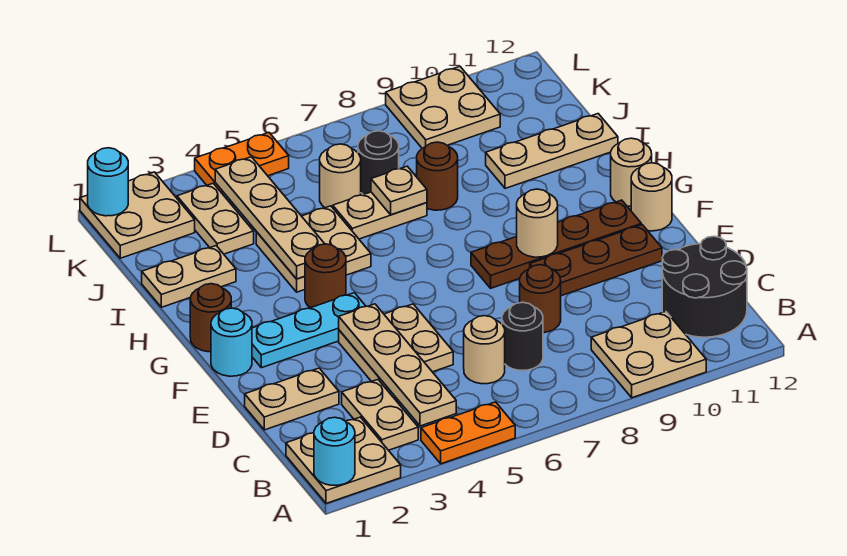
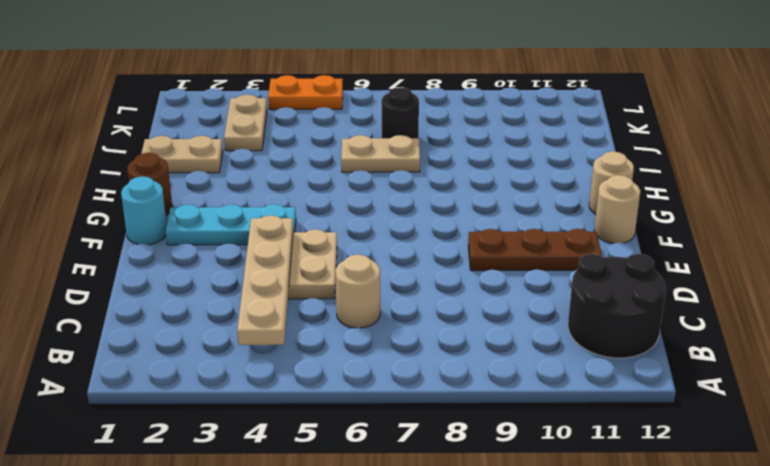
none -> tan plate A1:B2 level 1
none -> orange plate A4:A5 level 1
none -> tan plate A9:B10 level 1
none -> tan plate B3:C3 level 1

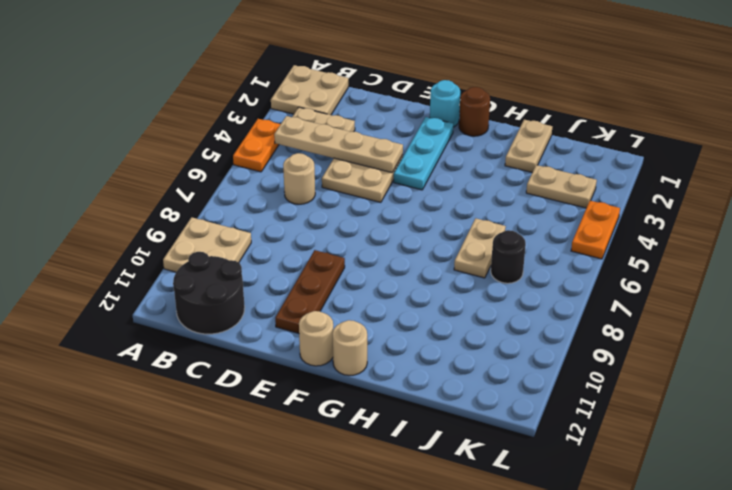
none -> black round brick C7 level 1
none -> tan plate D1:D2 level 1
none -> brown round brick D8 level 1
none -> brown plate F8:F11 level 1

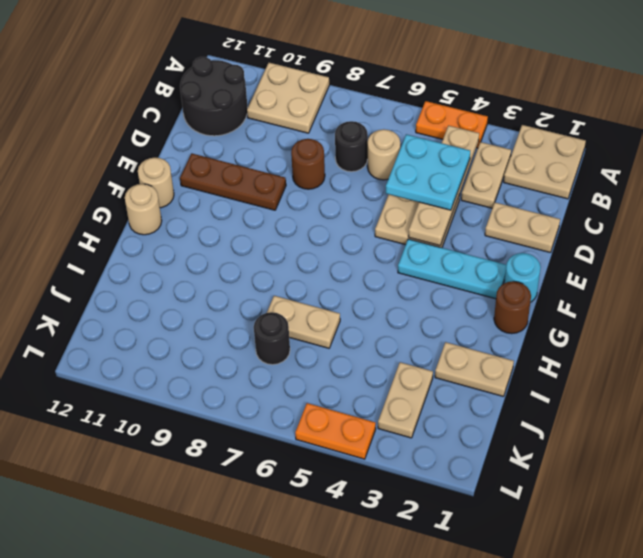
cyan plate C4:D5 level 3 -> none
none -> brown plate F8:F11 level 1
none -> brown round brick G4 level 1
none -> tan plate H4:I5 level 1
none -> brown round brick I8 level 1

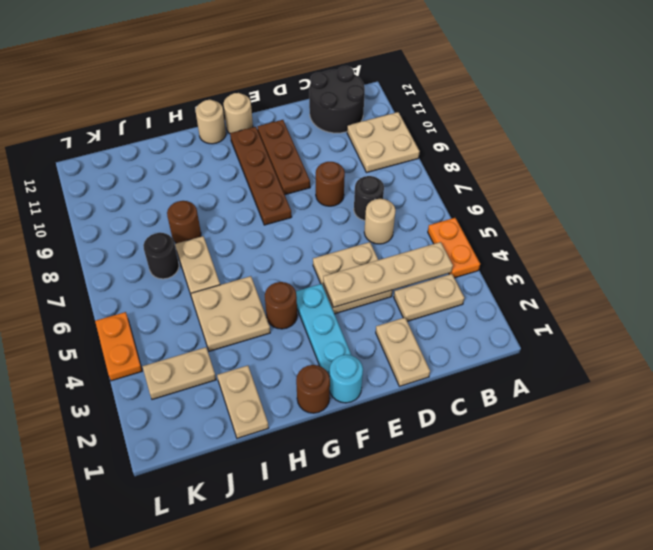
none -> tan plate A1:B2 level 1
none -> tan plate I10:I12 level 1
none -> tan round brick J6 level 1
none -> tan plate K1:L2 level 1

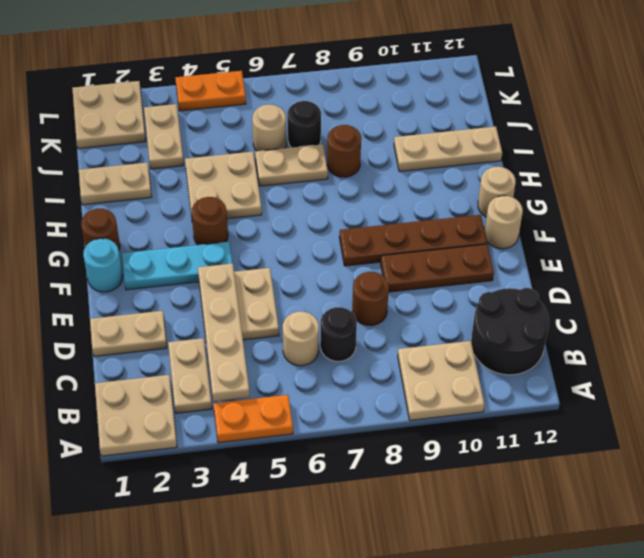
none -> tan plate K9:L10 level 1
none -> cyan round brick A1 level 2
none -> tan round brick F9 level 2
none -> tan plate H4:K4 level 2

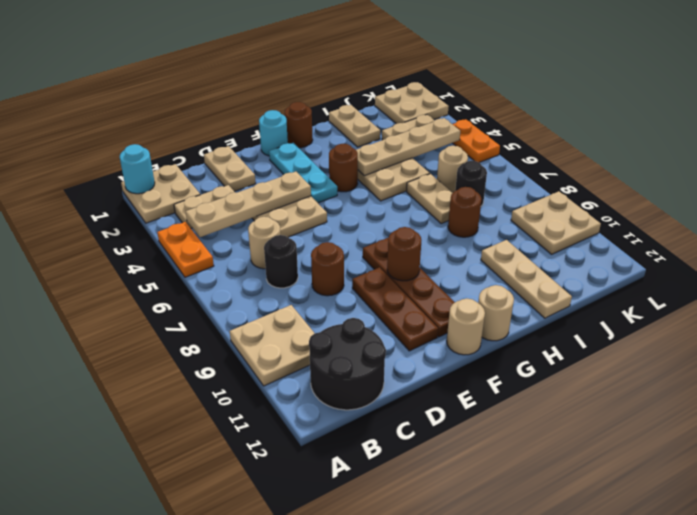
brown round brick F9 level 2 -> tan round brick F9 level 2
none -> tan plate I7 level 2
none -> cyan round brick L1 level 2

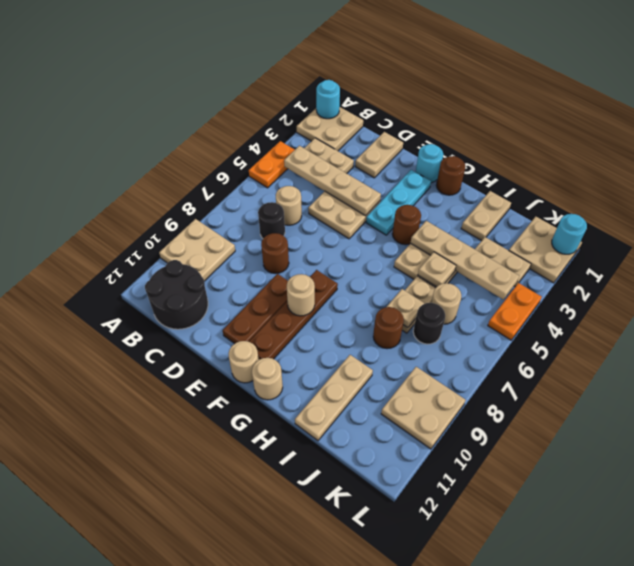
tan plate I5 level 2 -> none

